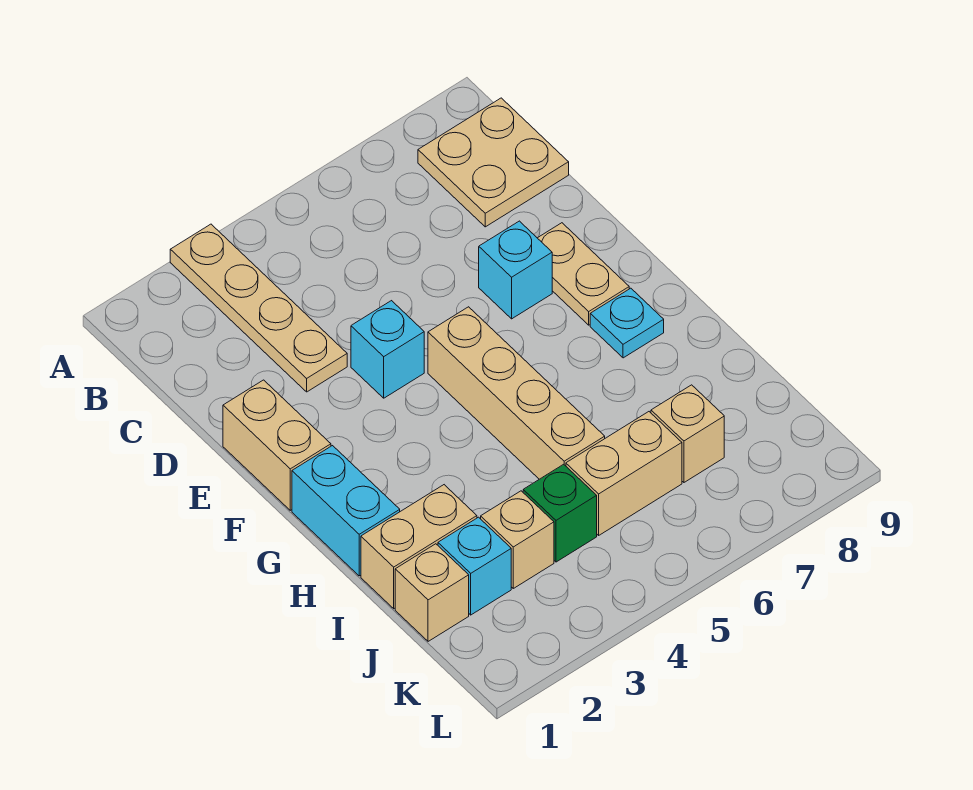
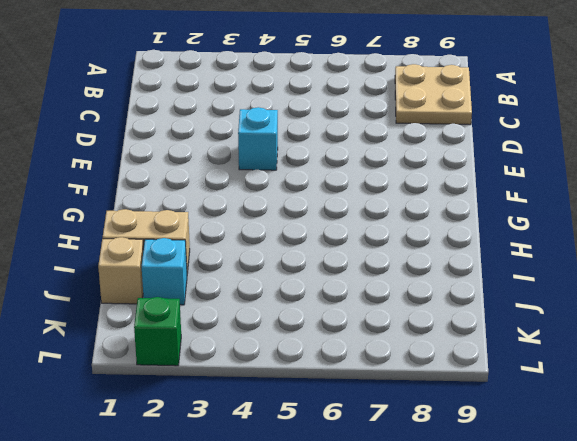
green brick L2 level 1 -> green brick J4 level 1
none -> tan plate A3:D3 level 1
none -> tan brick E1:F1 level 1
none -> cyan brick E7 level 1

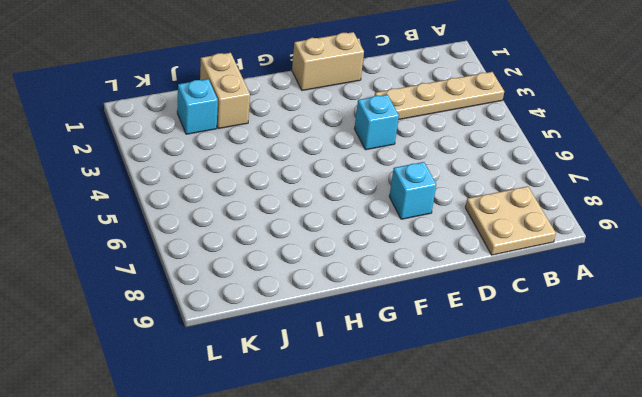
none -> tan plate E8:F8 level 1
none -> tan brick F5:I5 level 1
none -> cyan brick G1:H1 level 1

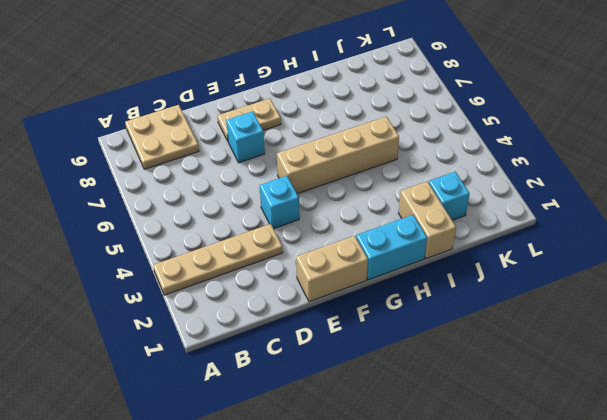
none -> cyan plate G8 level 1
none -> tan brick J1 level 1
none -> tan brick J3 level 1

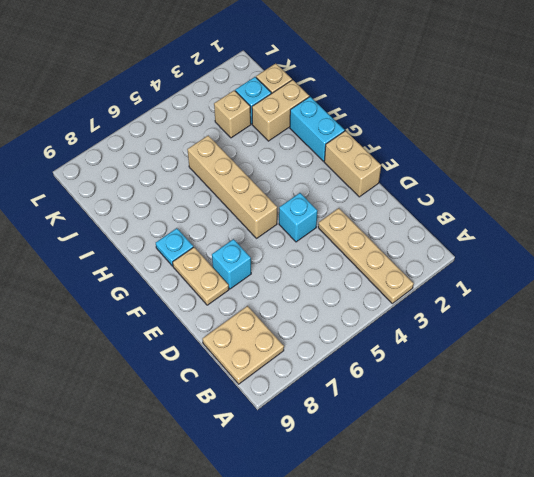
none -> green brick J4 level 1
none -> tan brick J5:J6 level 1
none -> tan brick J7 level 1

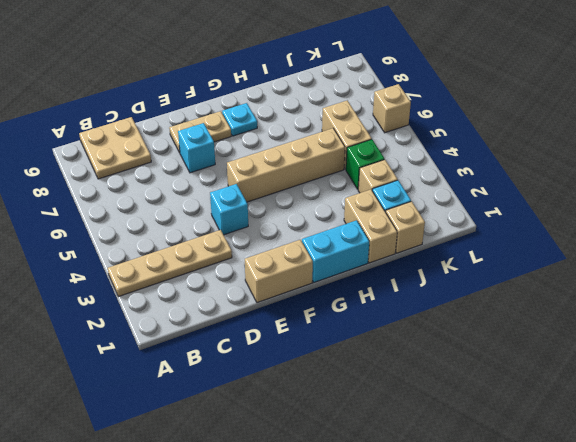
tan brick L6 level 1 -> tan brick J7 level 1

